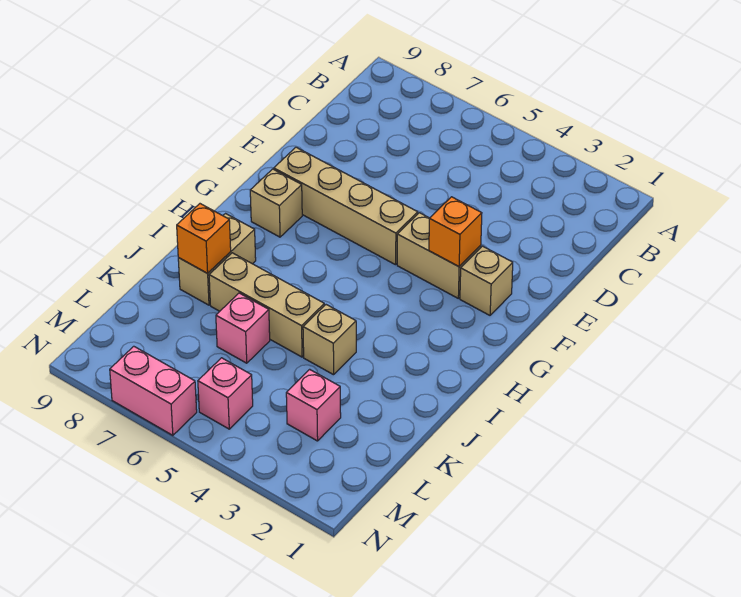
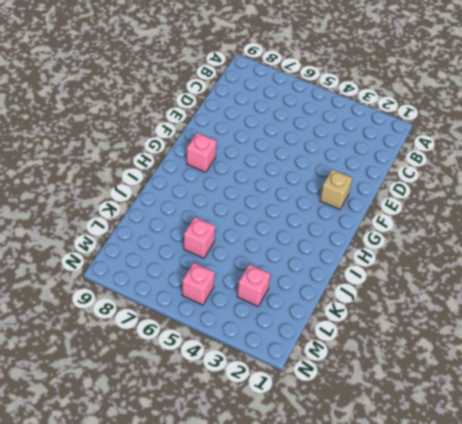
pink brick G8 level 1 -> tan brick G8 level 1
none -> tan brick F3:F4 level 1
none -> tan brick F5:F8 level 1
none -> tan brick I8:J8 level 1

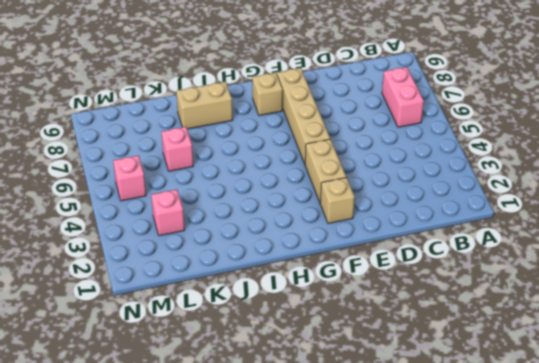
pink brick B6:B7 level 1 -> pink brick N6:N7 level 1
none -> tan brick J4 level 1
none -> tan brick J5:J7 level 1
none -> orange brick F3 level 2

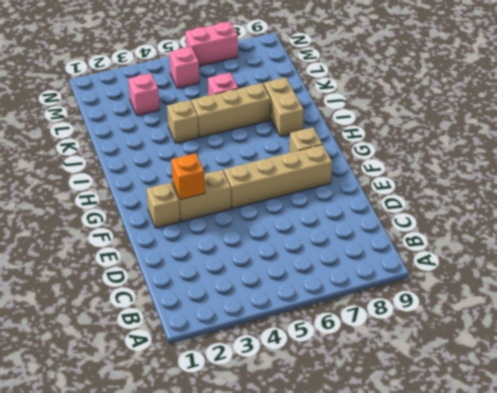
none -> orange brick J8 level 2

